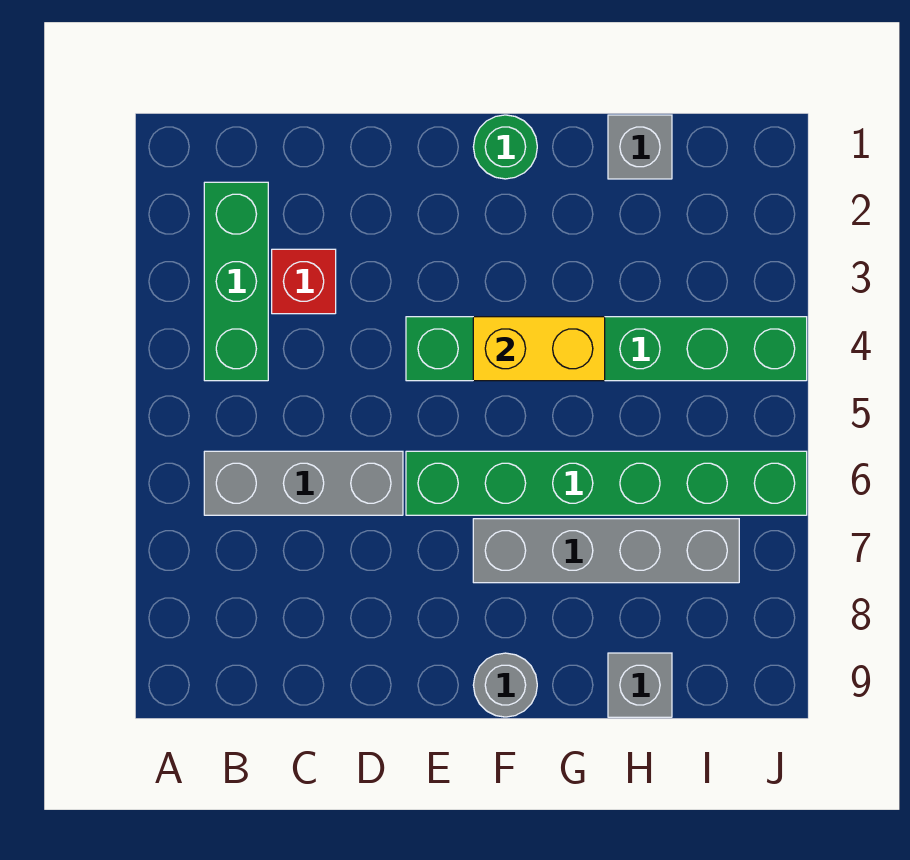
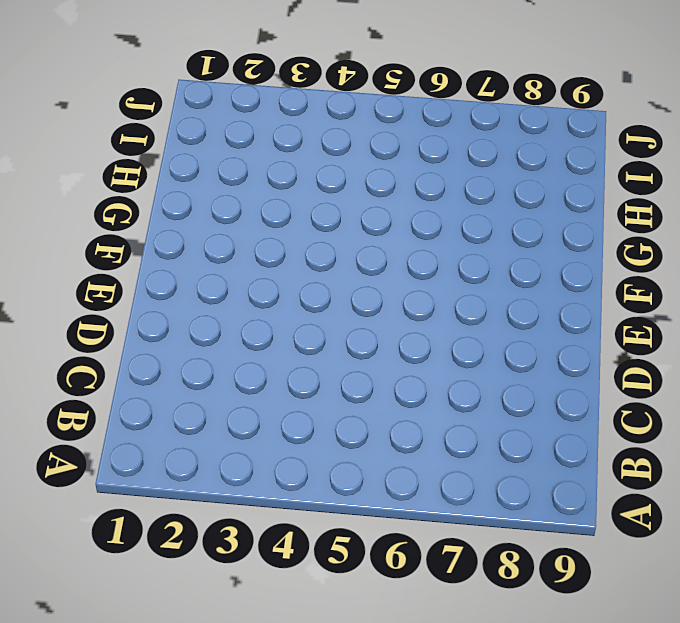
none -> green brick B2:B4 level 1
none -> grey brick B6:D6 level 1

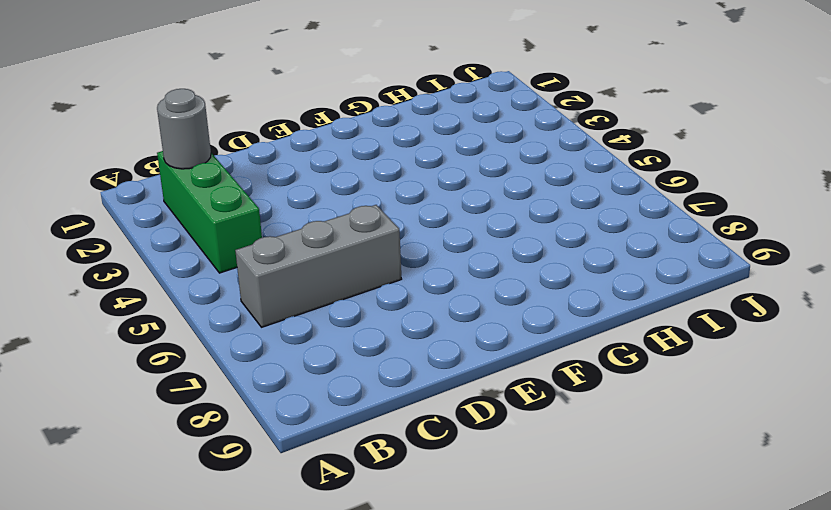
grey round brick B2 level 2 -> grey round brick F9 level 1
none -> red brick C3 level 1
none -> green brick E4:J4 level 1

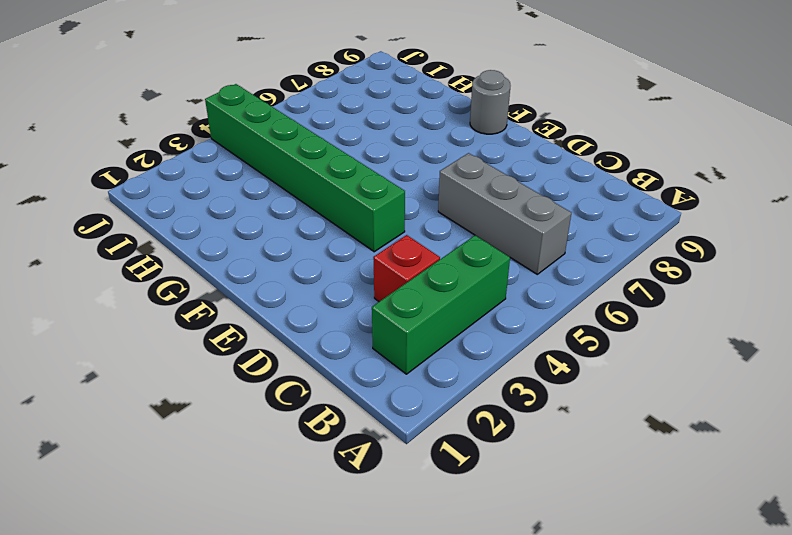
none -> green brick E6:J6 level 1
none -> green round brick F1 level 1

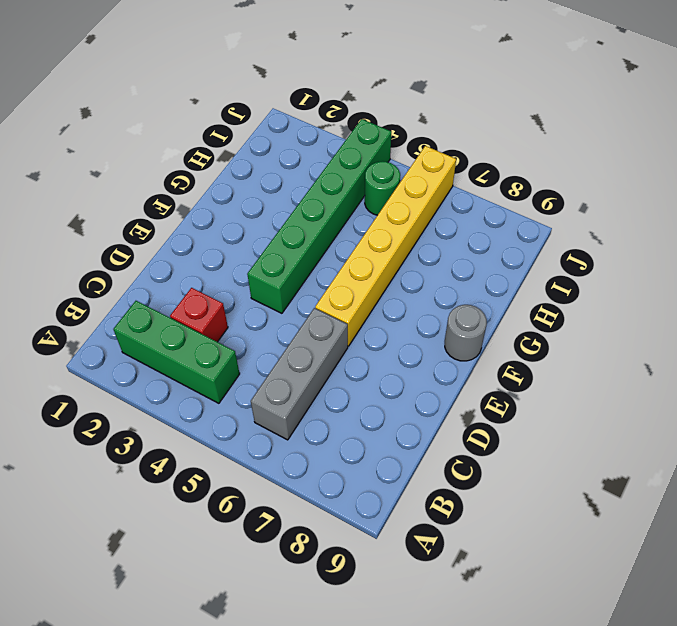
yellow brick E6:J6 level 1 -> green brick E6:J6 level 1
green round brick I5 level 1 -> green round brick F1 level 1
none -> grey brick F7:I7 level 1
none -> grey brick H1 level 1

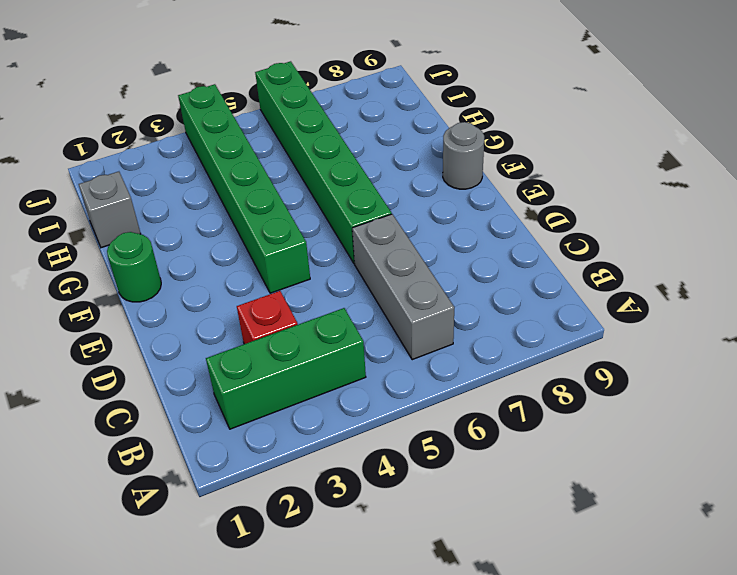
none -> grey brick F7:I7 level 1
none -> grey brick H9 level 1

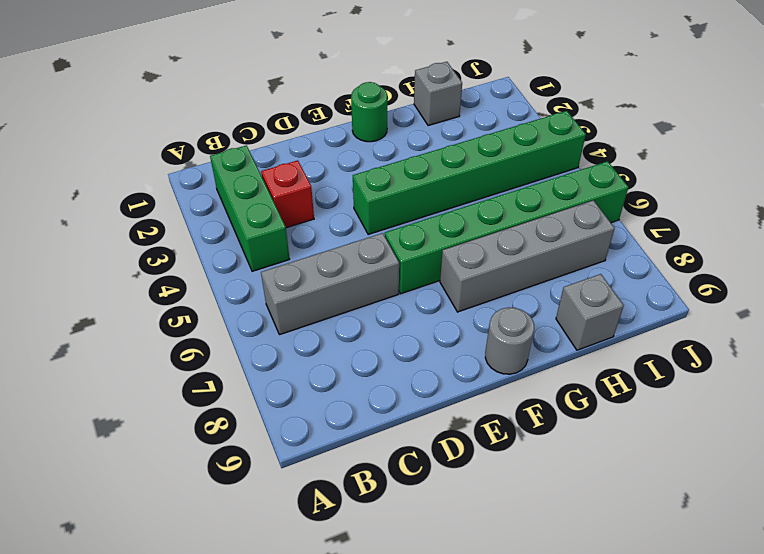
none -> yellow brick F4:G4 level 2

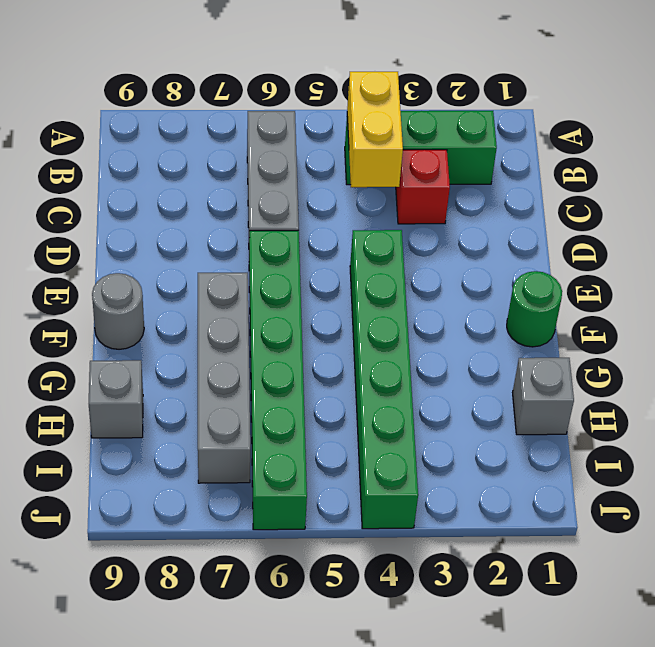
yellow brick B4:C4 level 2 -> yellow brick F4:G4 level 2

